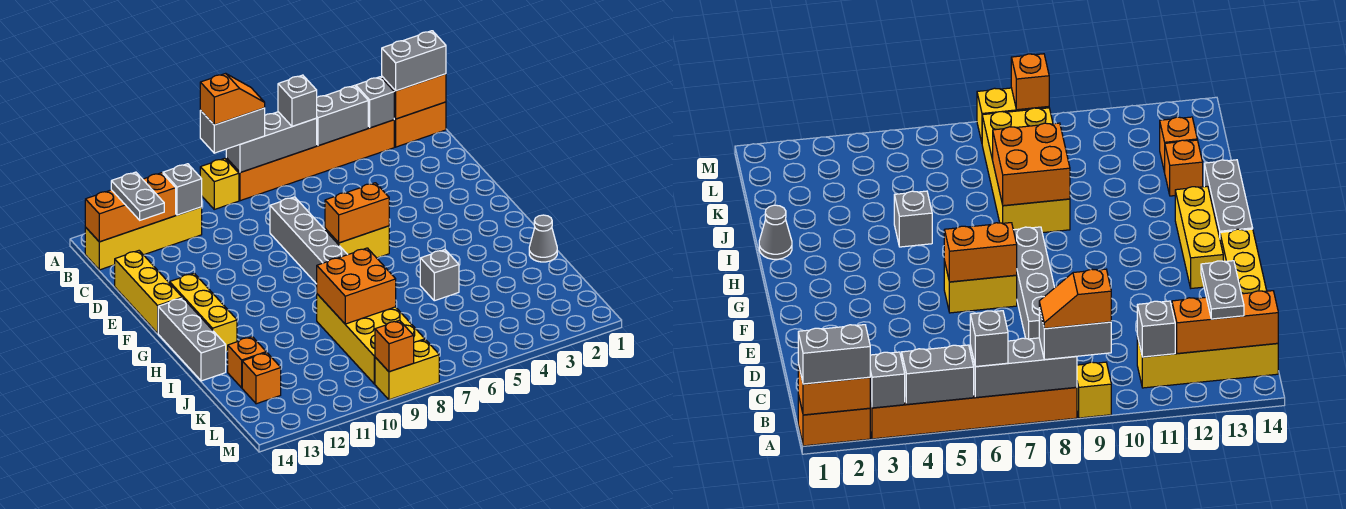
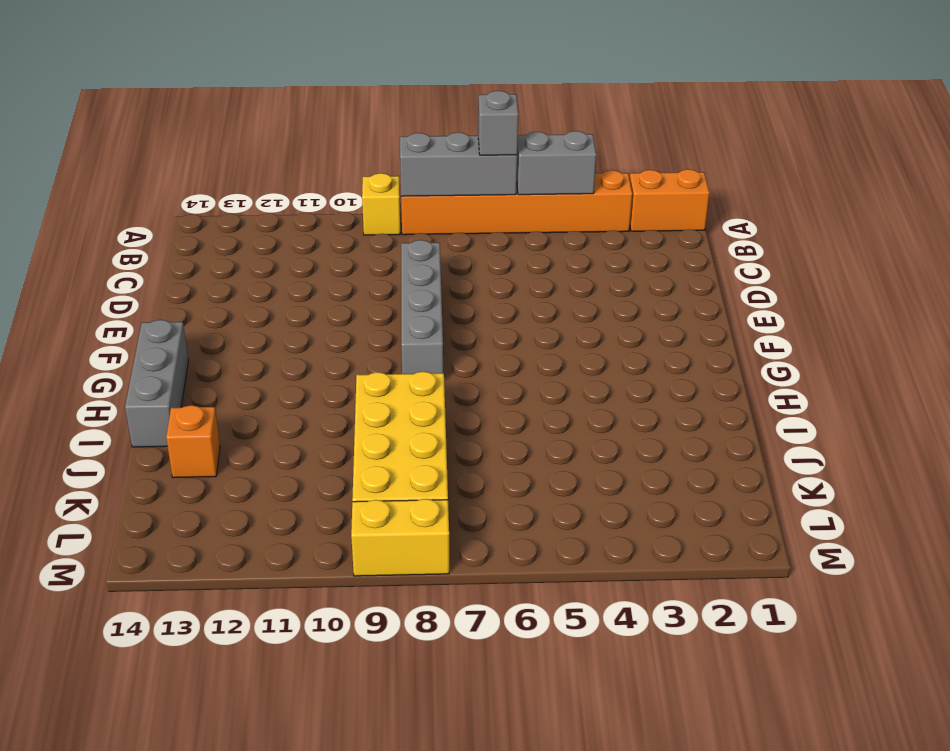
none -> yellow brick B11:B14 level 1
none -> yellow brick D14:F14 level 1
none -> yellow brick F6:F7 level 1

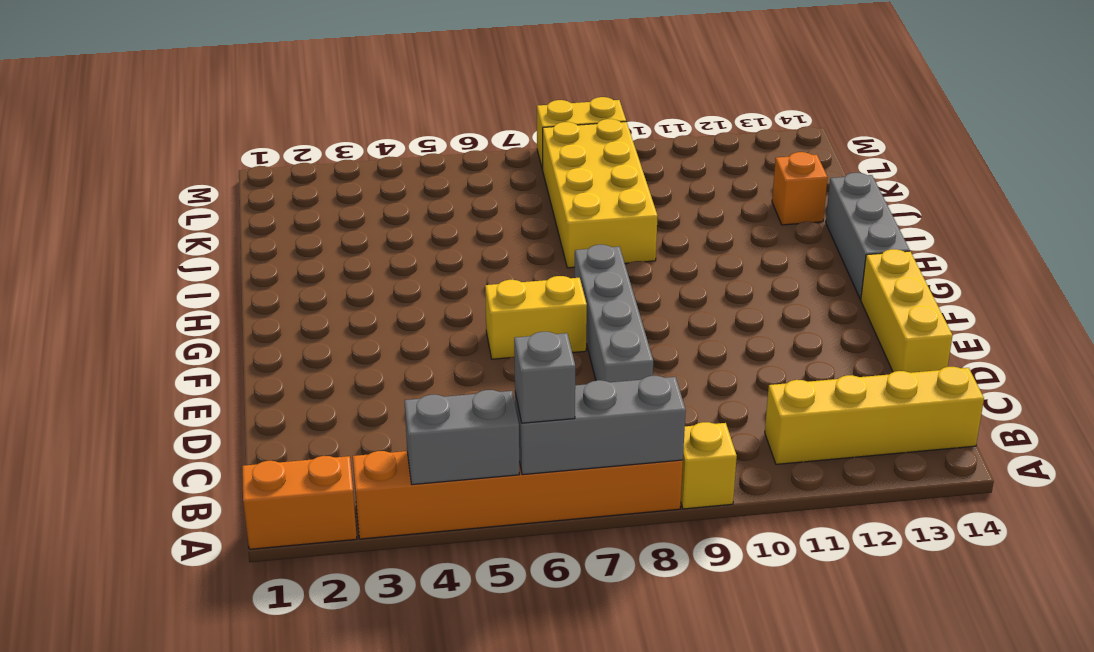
none -> yellow brick F13:H13 level 1
none -> grey cone I1 level 1
none -> grey brick I5 level 1

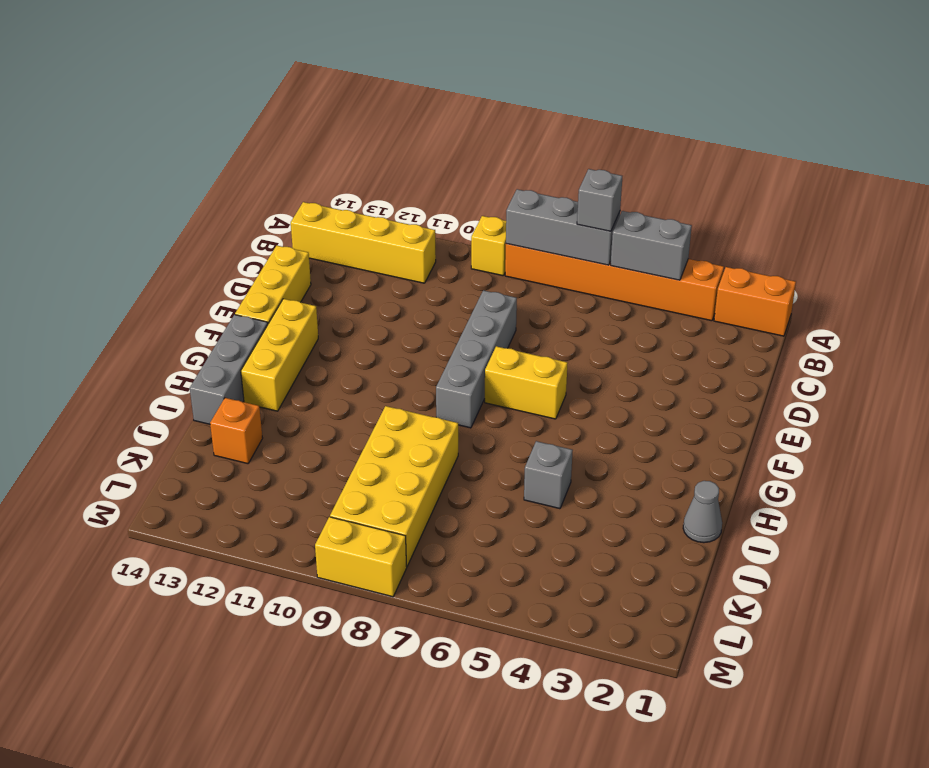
none -> orange brick K13 level 1
none -> orange brick A1:A2 level 2
none -> grey brick A3 level 2

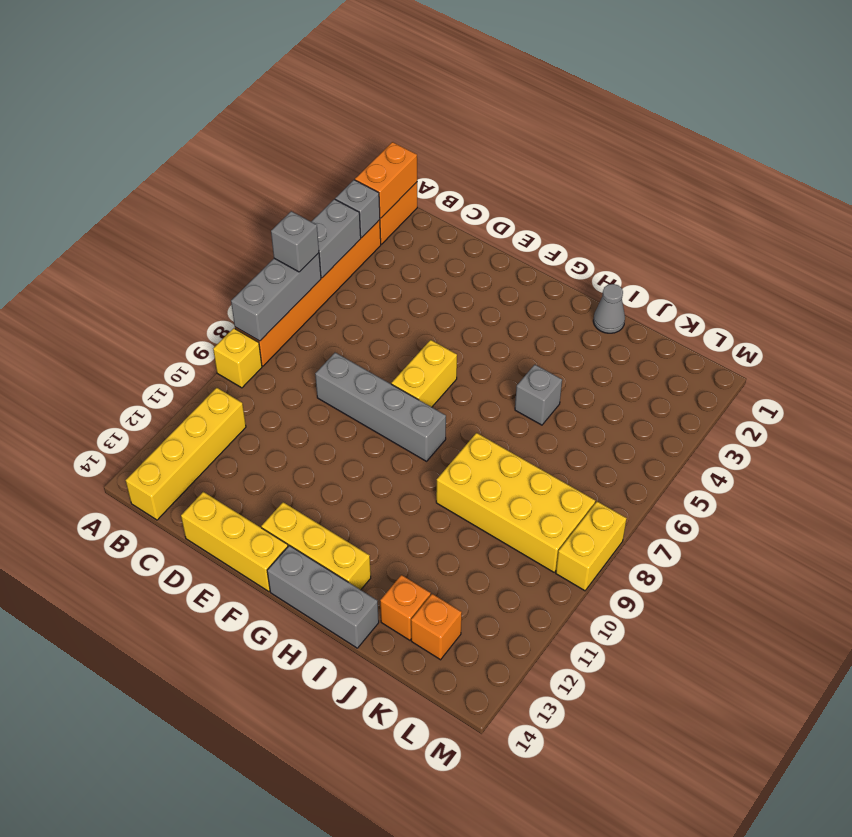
none -> grey brick B11 level 2
none -> orange brick B12:B14 level 2
none -> orange brick F6:F7 level 2

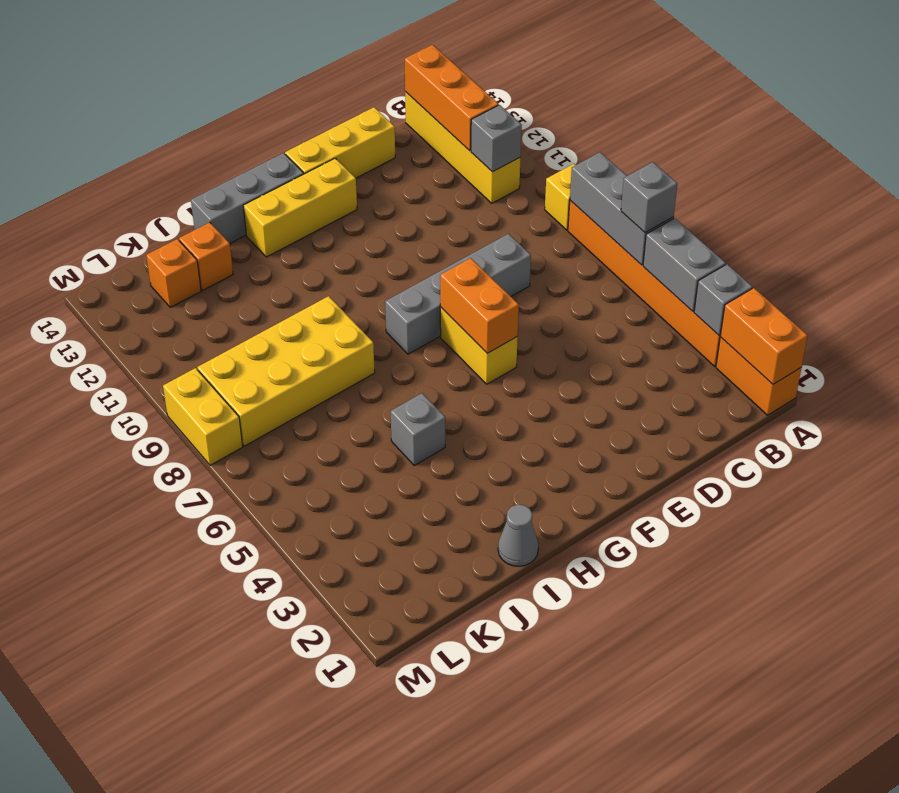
none -> orange brick I8:J9 level 2
none -> orange brick M9 level 2
none -> grey brick A1:A2 level 3

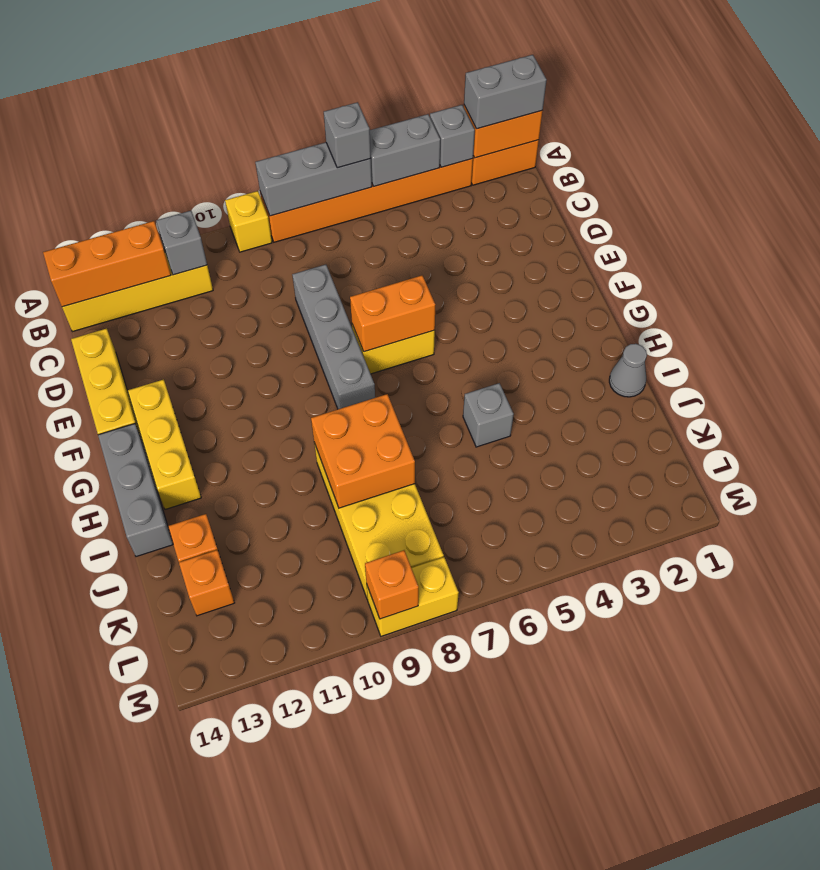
none -> grey brick A8:A9 level 3
none -> grey plate B13:C13 level 3
none -> orange slope A8:A9 level 4 top 9

